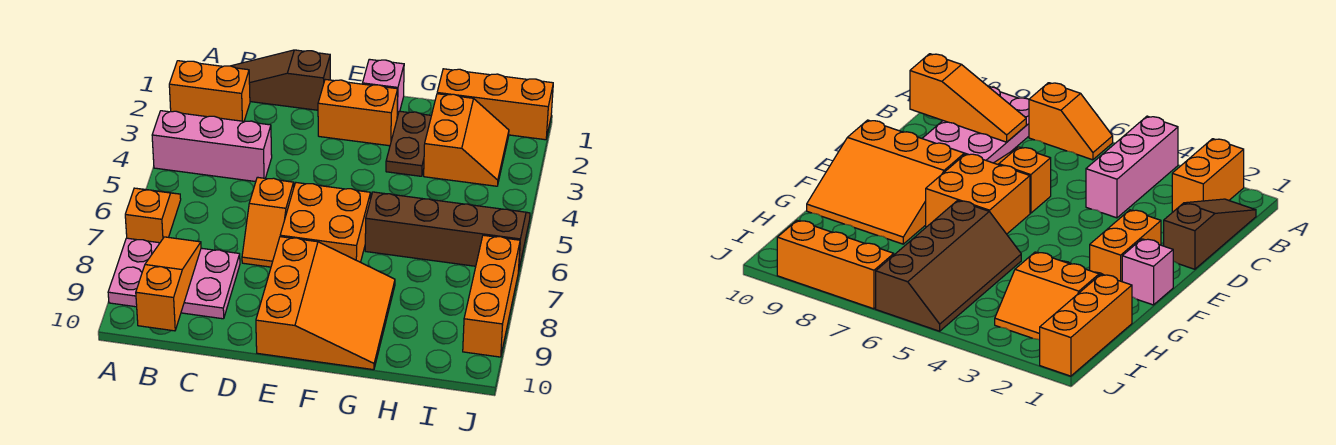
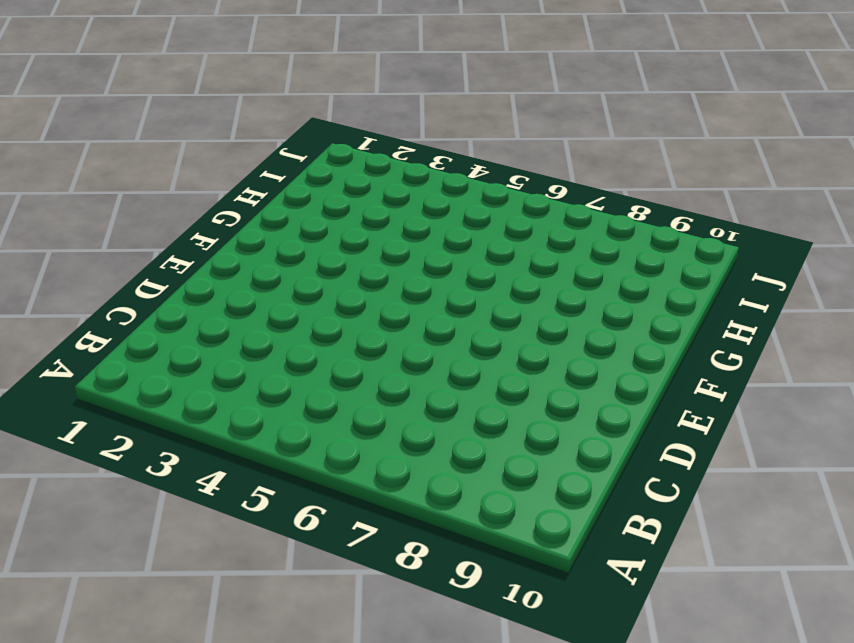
none -> orange brick A2:B2 level 1
none -> pink brick A4:C4 level 1
none -> orange slope A6:A7 level 1 top 7

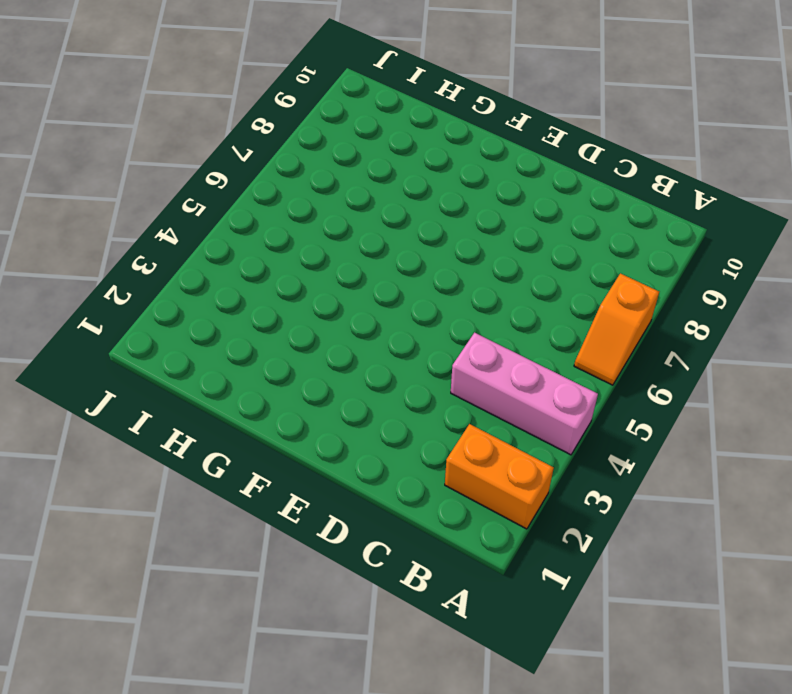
none -> pink plate A8:C9 level 1
none -> brown slope B1:D1 level 1 top D
none -> orange slope D6:D7 level 1 top 6

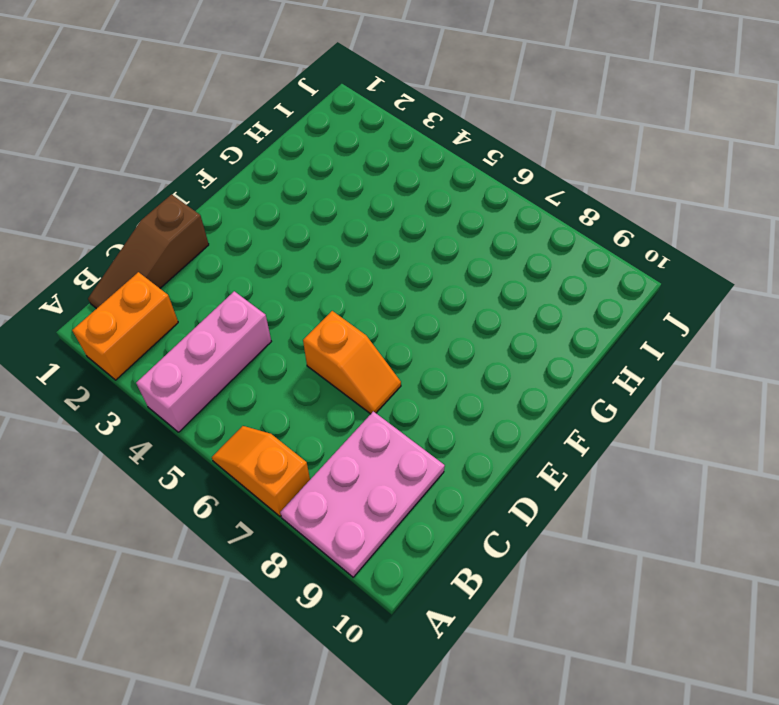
none -> orange brick E2:F2 level 1
none -> orange brick E6:F7 level 1
none -> orange slope E8:G10 level 1 top E

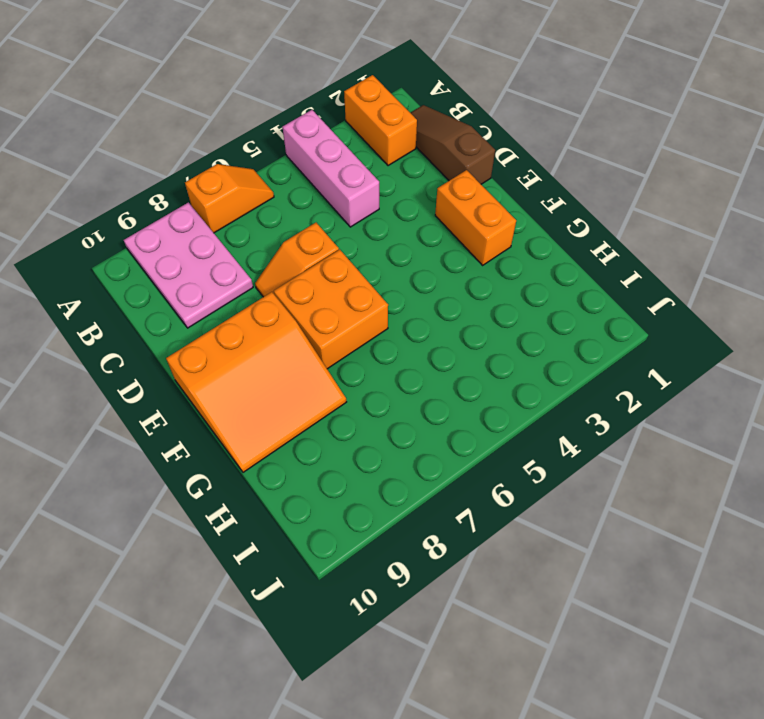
none -> pink brick F1 level 1
none -> brown plate G2:G3 level 1
none -> brown slope G5:J6 level 1 top 6

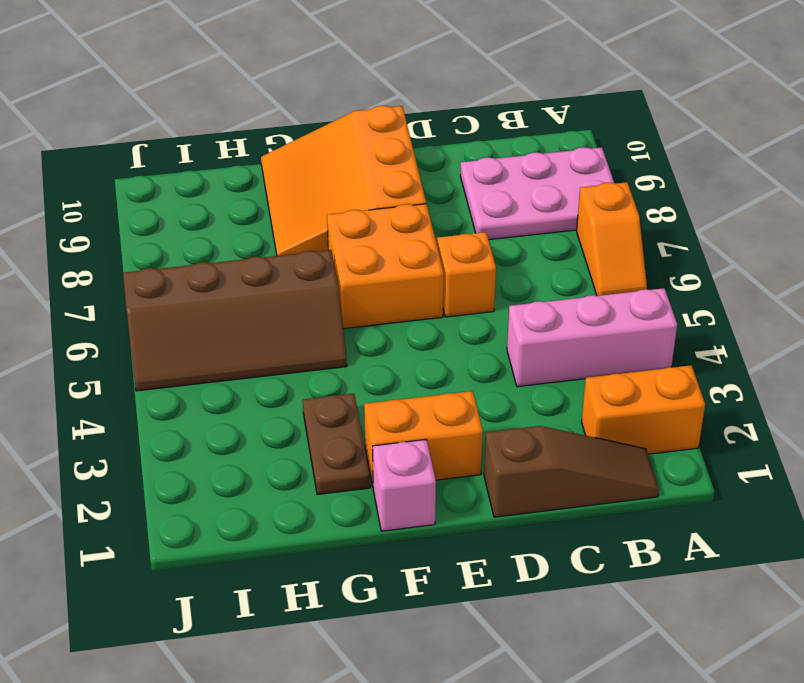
none -> orange brick H1:J1 level 1
none -> orange slope H2:I3 level 1 top H
none -> orange brick J7:J9 level 1

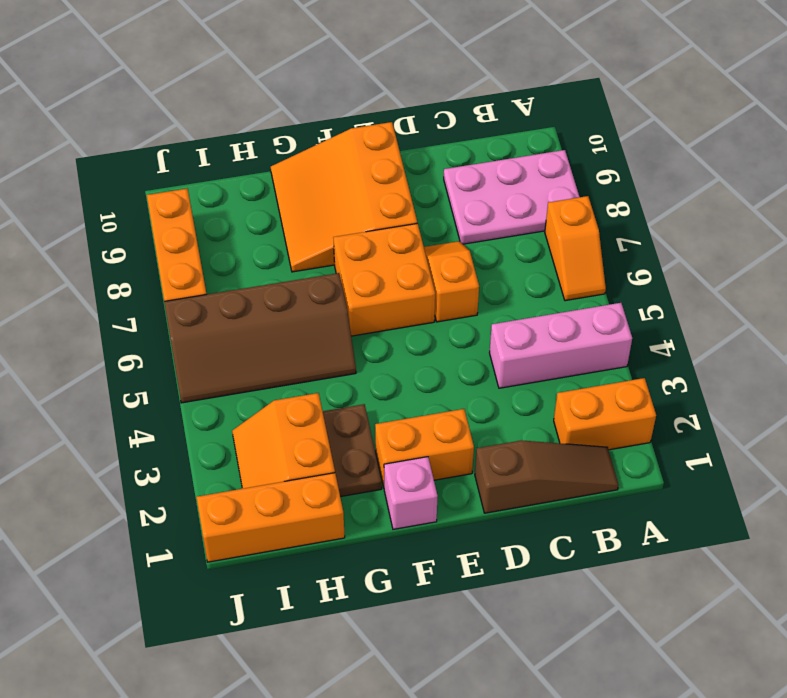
none -> orange slope B8:B10 level 2 top 10

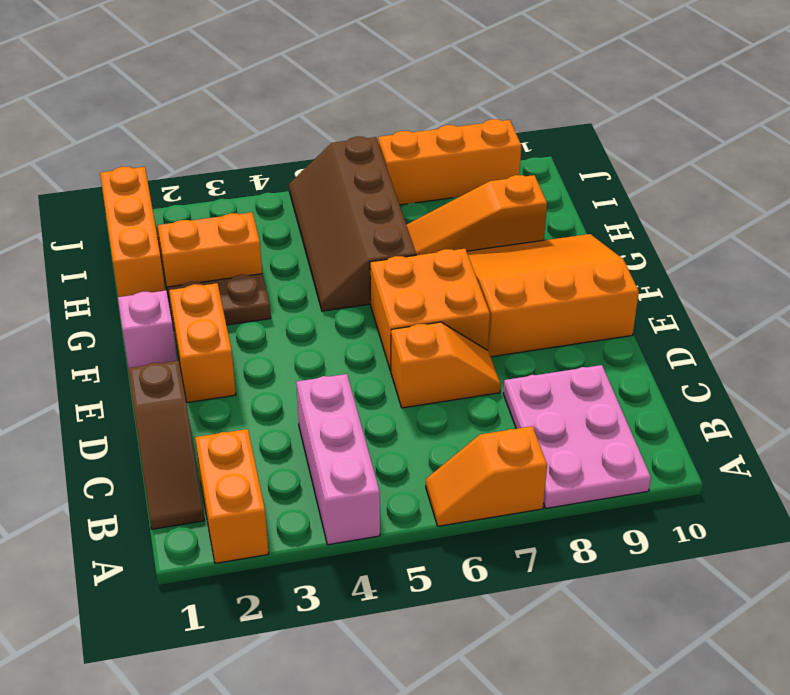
orange slope H7:H9 level 1 top 9 -> orange slope B8:B10 level 2 top 10

